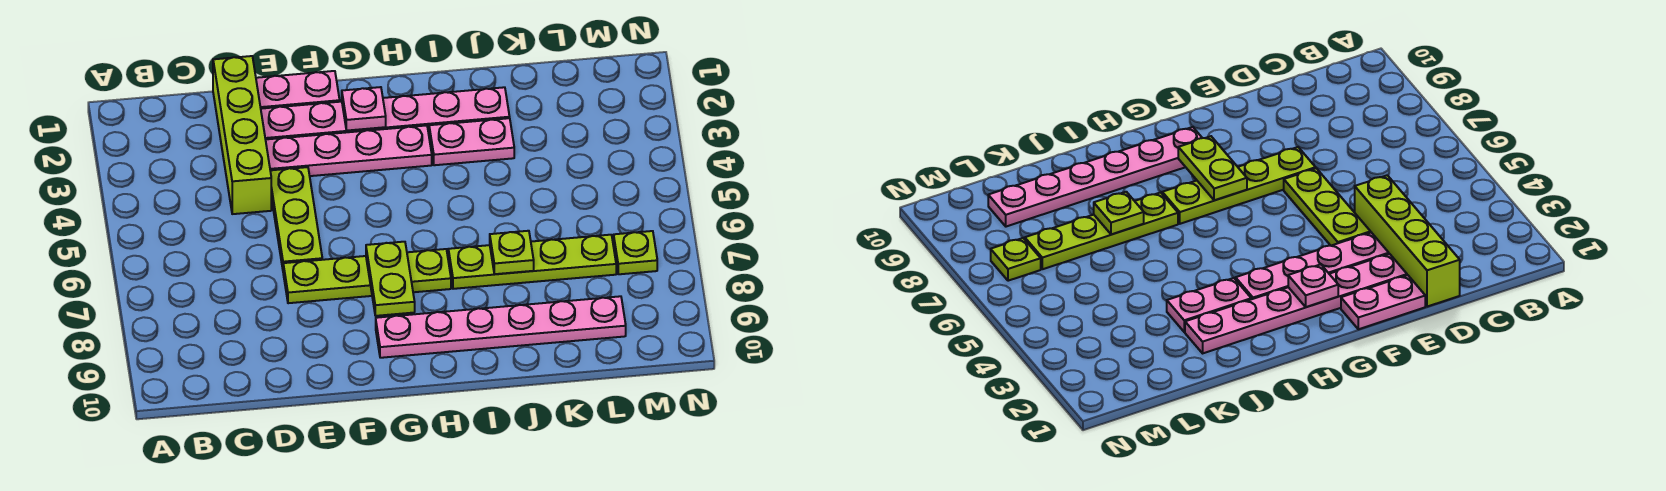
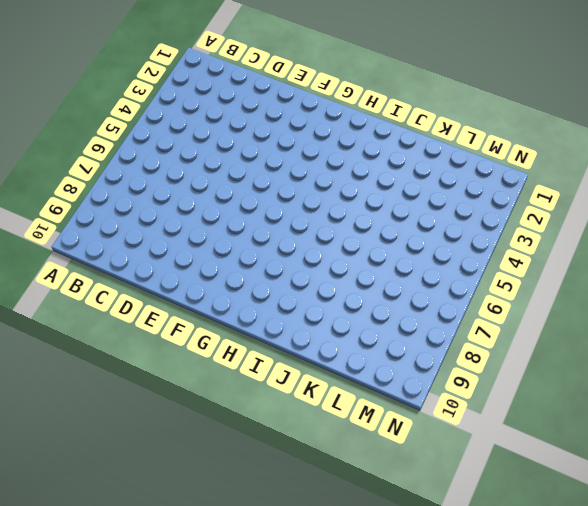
none -> lime brick D1:D4 level 1
none -> pink plate E1:F1 level 1
none -> pink plate E2:J2 level 1

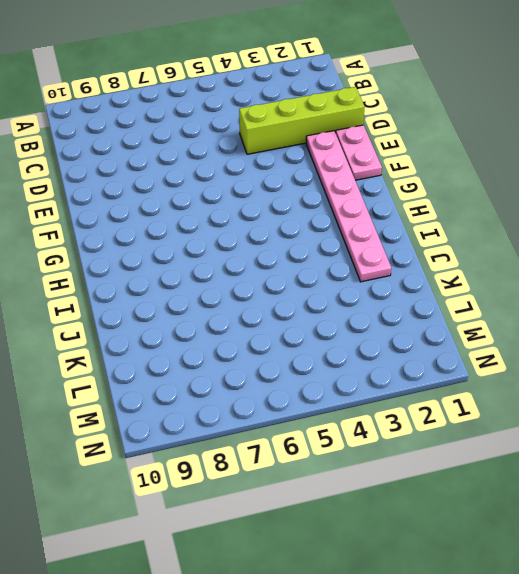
none -> pink plate E3:H3 level 1
none -> lime plate E4:E6 level 1
none -> lime plate E7:H7 level 1

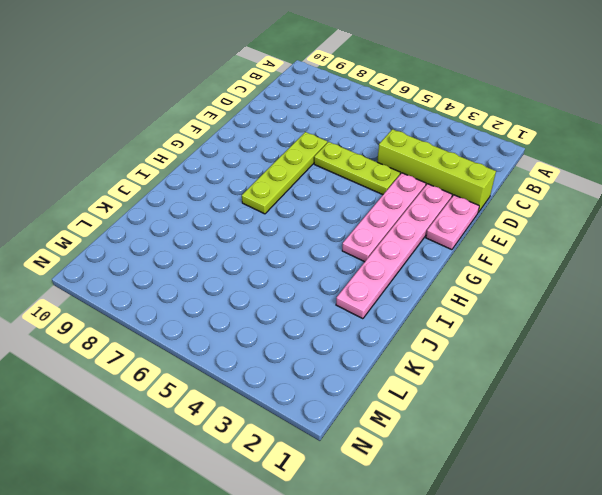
none -> pink plate G9:L9 level 1
none -> pink plate I3:J3 level 1
none -> lime plate I7:L7 level 1

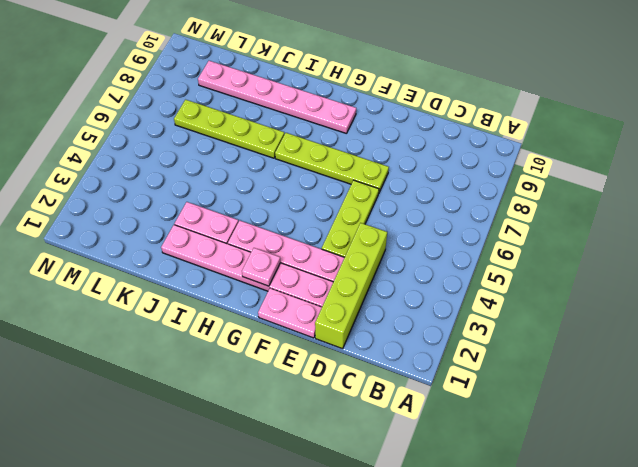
none -> lime plate M7 level 1
none -> lime plate G7:G8 level 2
none -> lime plate J7 level 2

